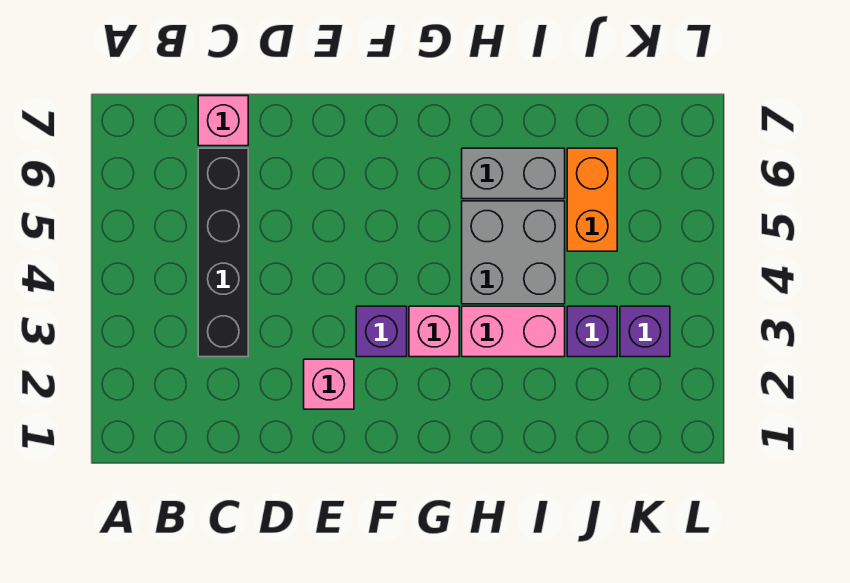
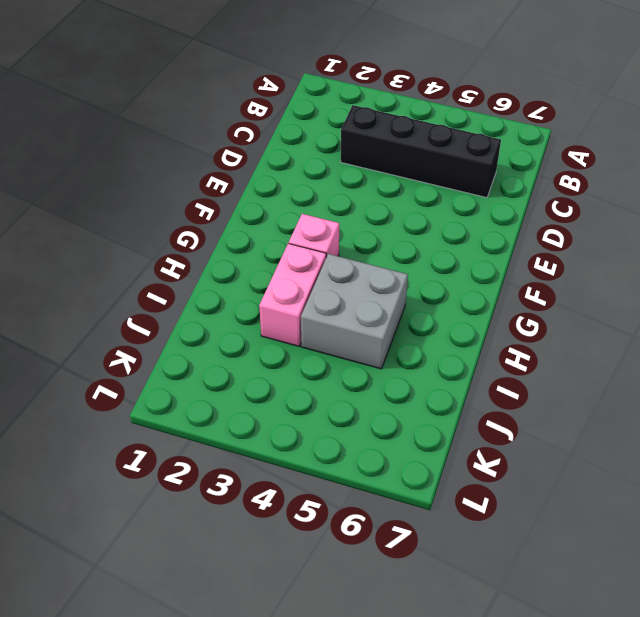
none -> pink brick C7 level 1
none -> pink brick E2 level 1

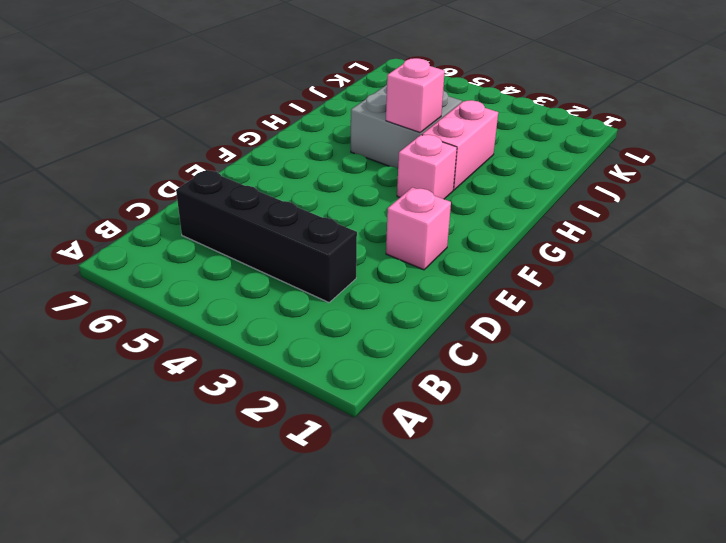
pink brick H4 level 2 -> pink brick C7 level 1
none -> purple brick F3 level 1
none -> grey brick H6:I6 level 1

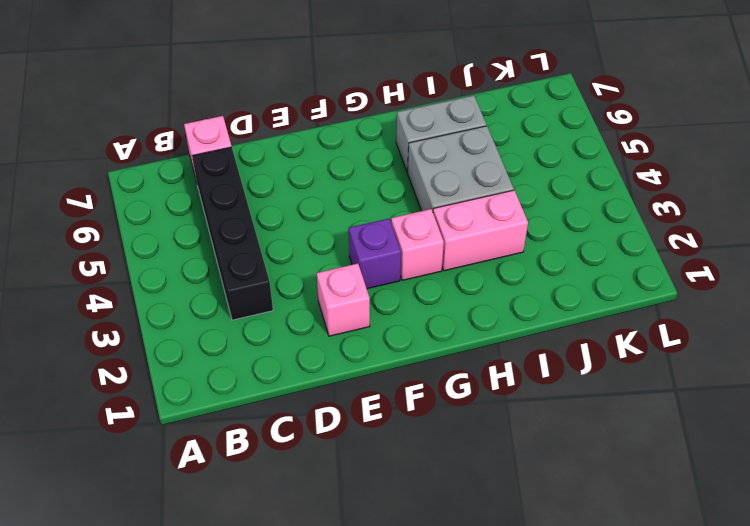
none -> purple brick J3 level 1
none -> orange brick J5:J6 level 1

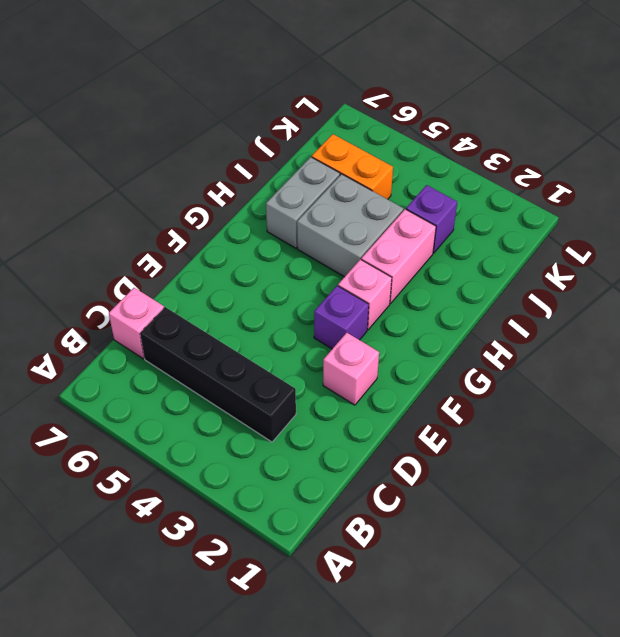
none -> purple brick K3 level 1

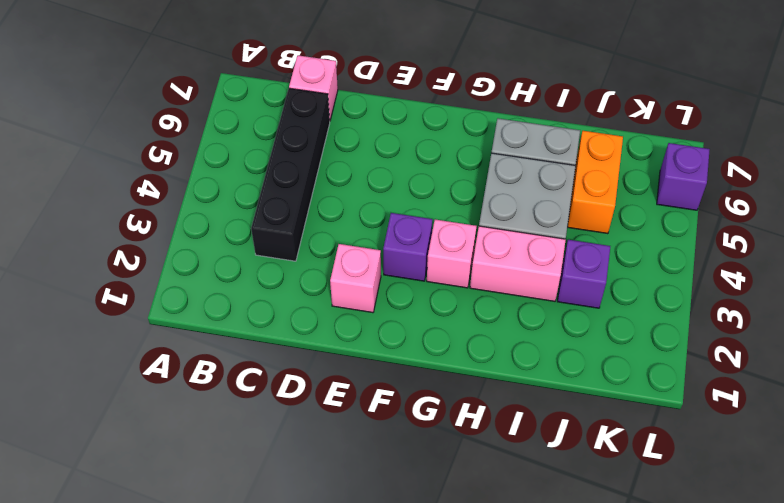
purple brick L6 level 1 -> purple brick K3 level 1

